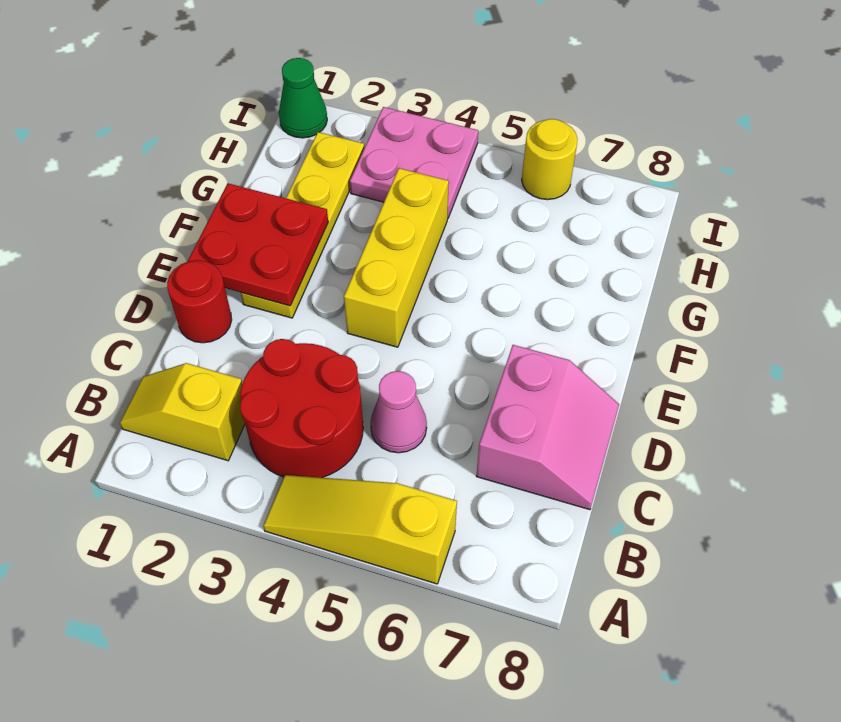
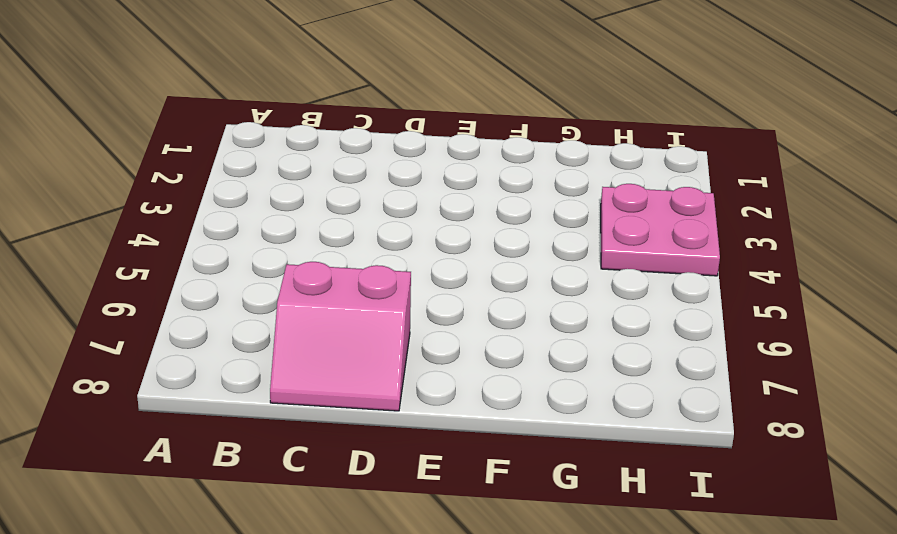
none -> yellow slope A4:A6 level 1 top 6
none -> yellow slope B1:B2 level 1 top 2
none -> red round brick B3:C4 level 1

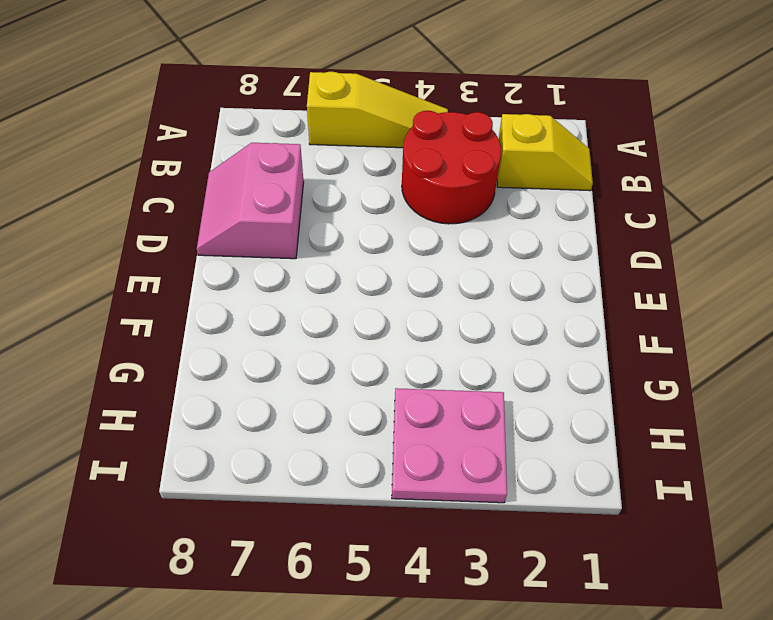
none -> pink cone C5 level 1
none -> red round brick D1 level 1
none -> yellow plate E2:H2 level 1

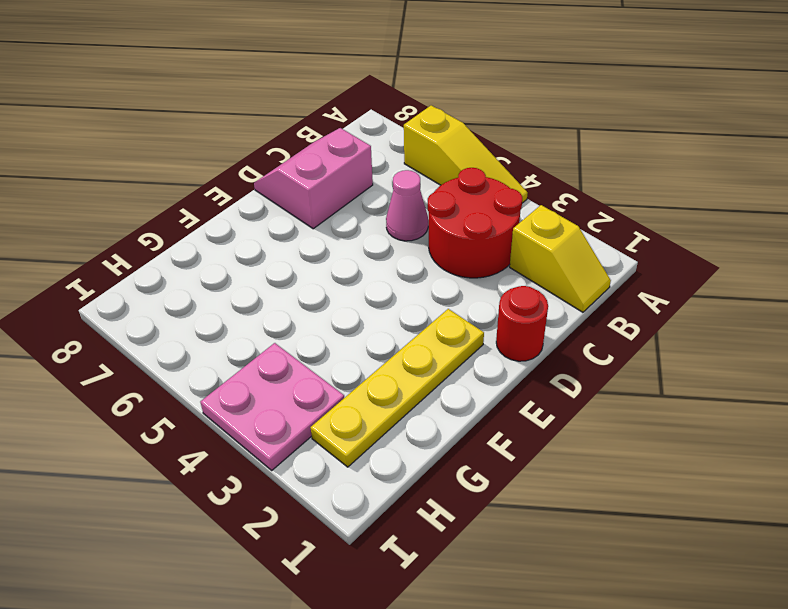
none -> yellow brick E4:G4 level 1
none -> green cone I1 level 1
none -> yellow round brick I6 level 1

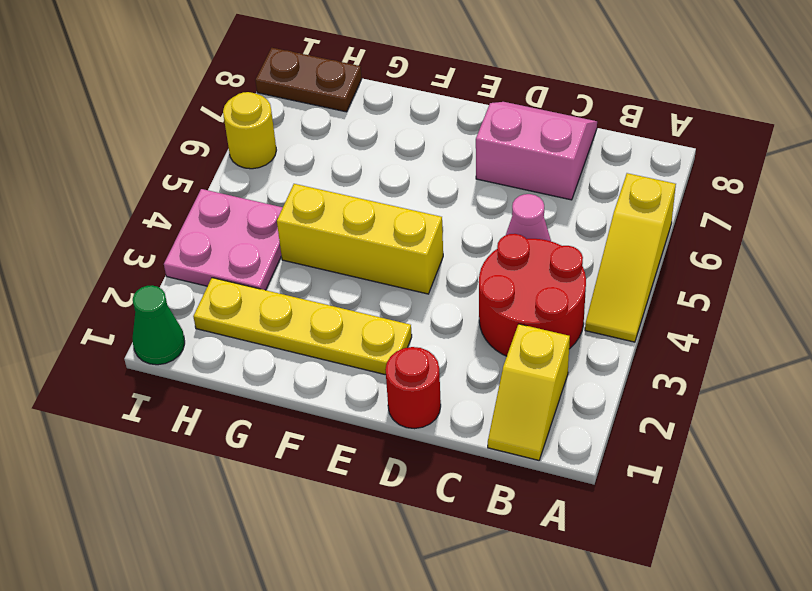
brown plate H8:I8 level 1 -> none
none -> red plate E1:F2 level 2

